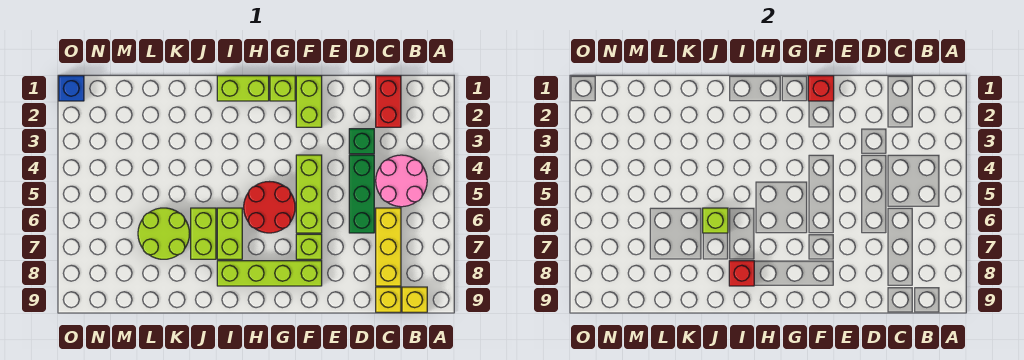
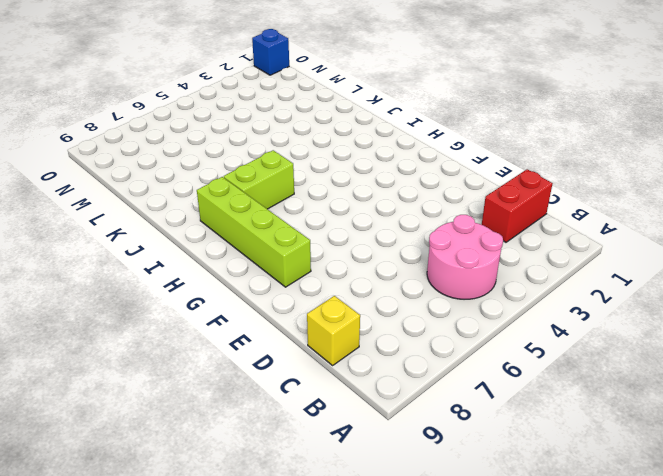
none -> yellow brick B9 level 1
none -> yellow brick C6:C8 level 1
none -> green brick D3 level 1

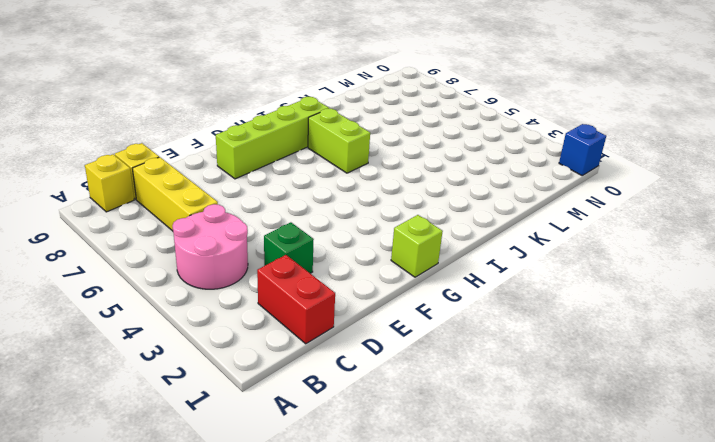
none -> green brick D4:D6 level 1
none -> lime brick F1:F2 level 1
none -> lime brick F4:F6 level 1

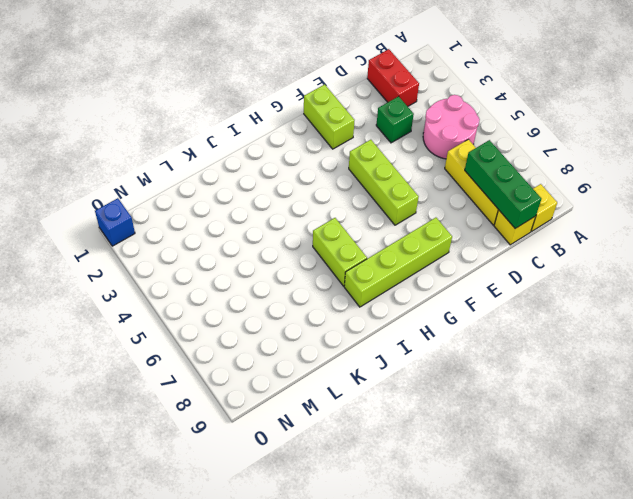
green brick C7:C9 level 2 -> green brick D4:D6 level 1
none -> lime brick F7 level 1
none -> lime brick G1 level 1
none -> red round brick G5:H6 level 1

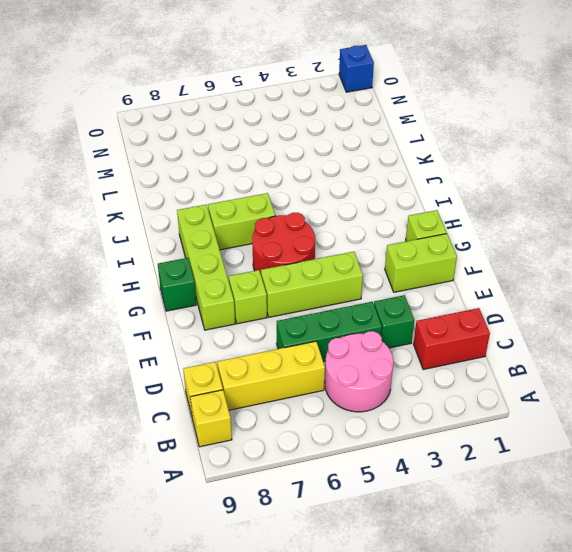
green brick G9 level 1 -> none
none -> lime brick H1:I1 level 1
none -> lime brick J6:J7 level 1
none -> lime round brick K6:L7 level 1

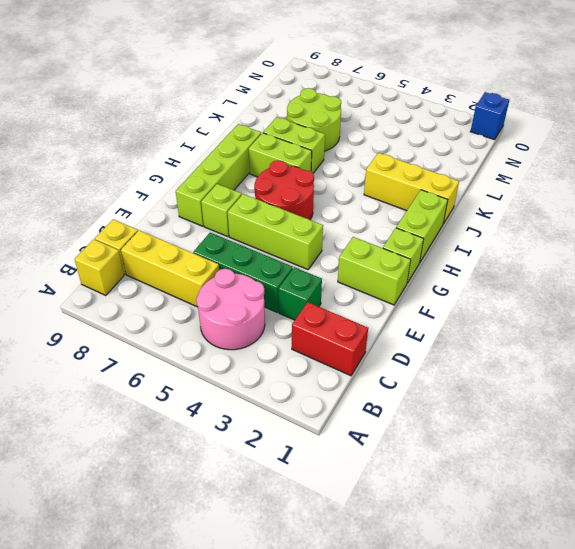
yellow brick J1:J3 level 1 -> none
none -> red brick F1 level 2
none -> red brick I8 level 2
none -> lime brick J6 level 2

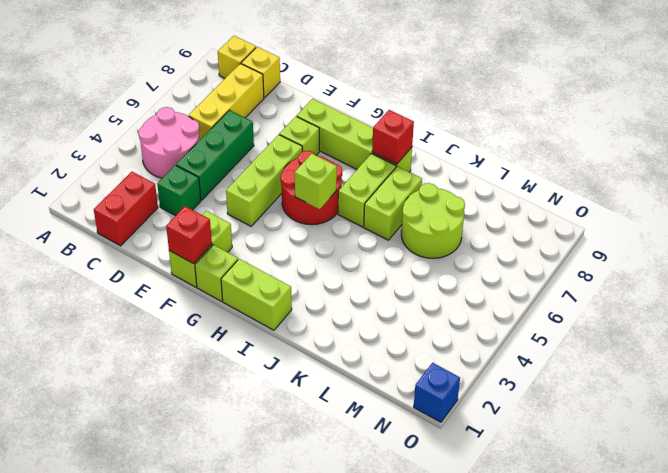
lime brick H5 level 2 -> lime brick J6 level 2

